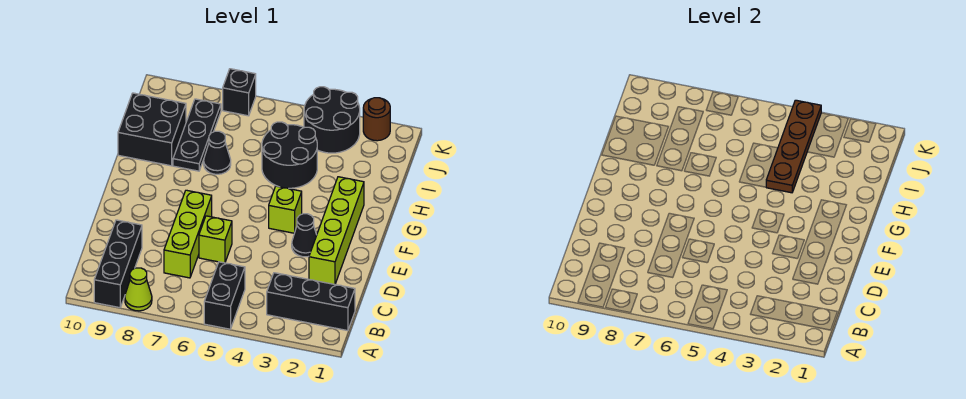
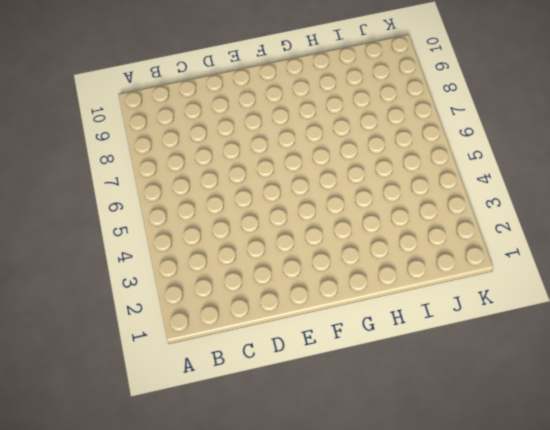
none -> black brick A5:B5 level 1
none -> lime cone A8 level 1
none -> black brick A9:C9 level 1

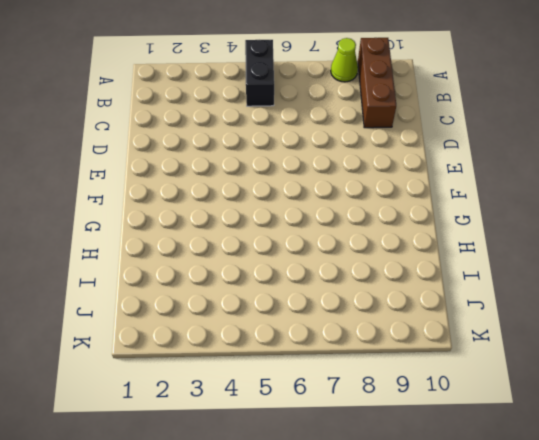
brown brick A9:C9 level 1 -> black brick A9:C9 level 1
none -> black brick B1:B3 level 1
none -> lime brick C7:E7 level 1
none -> lime brick D2:G2 level 1

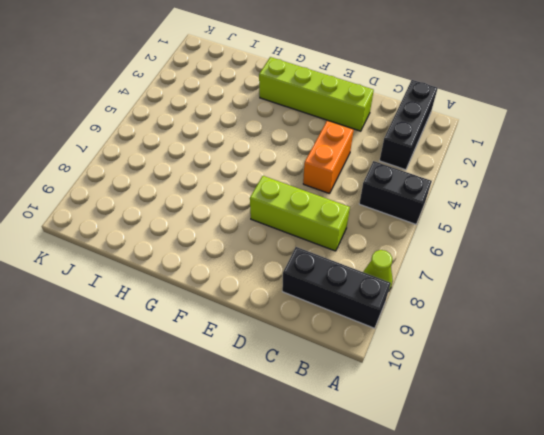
orange brick D4:D5 level 1 -> none
none -> lime brick D6 level 1
none -> black cone E3 level 1
none -> lime brick F4 level 1

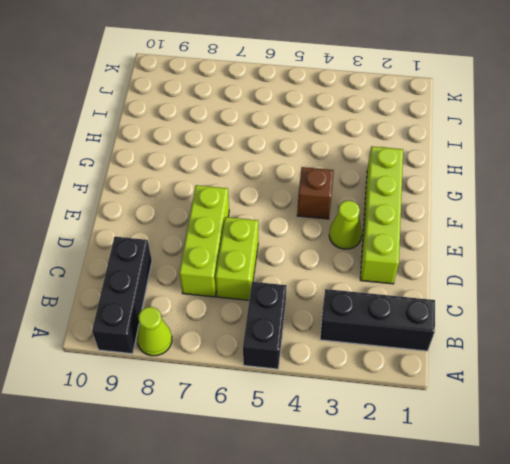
lime brick C6:D6 level 1 -> lime brick D6 level 1
lime cone E3 level 1 -> black cone E3 level 1
brown brick F4 level 1 -> lime brick F4 level 1
none -> black round brick H4:I5 level 1
none -> black cone H7 level 1
none -> black plate H8:J8 level 1

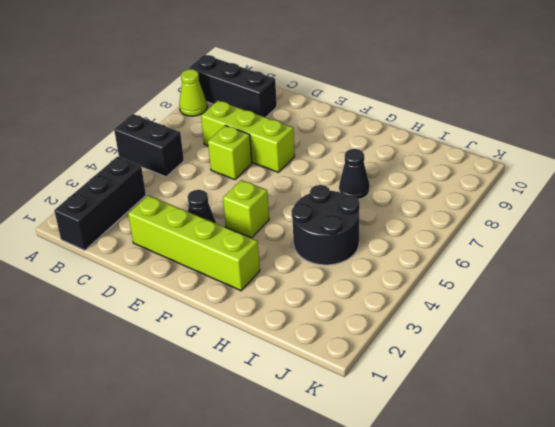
none -> black plate H8:J8 level 1
none -> black brick H9:I10 level 1
none -> black round brick J3:K4 level 1

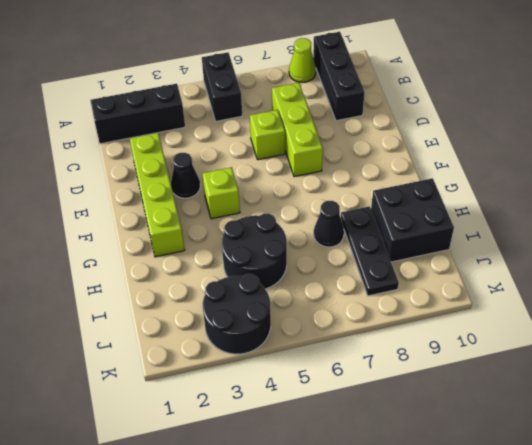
none -> brown round brick K2 level 1
none -> black brick K7 level 1
none -> brown plate H4:K4 level 2

